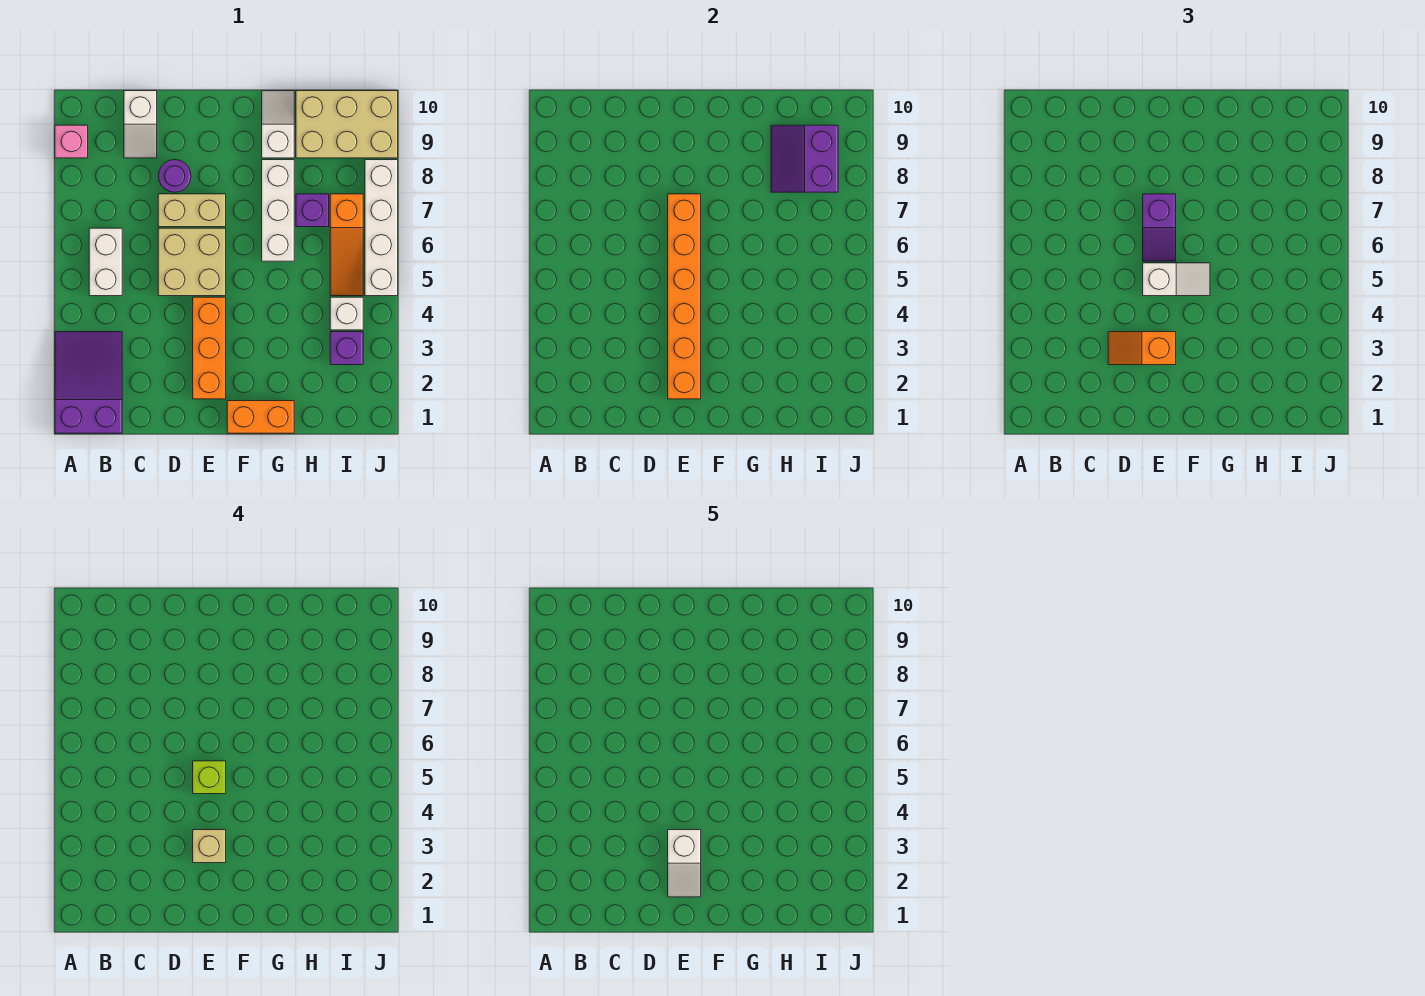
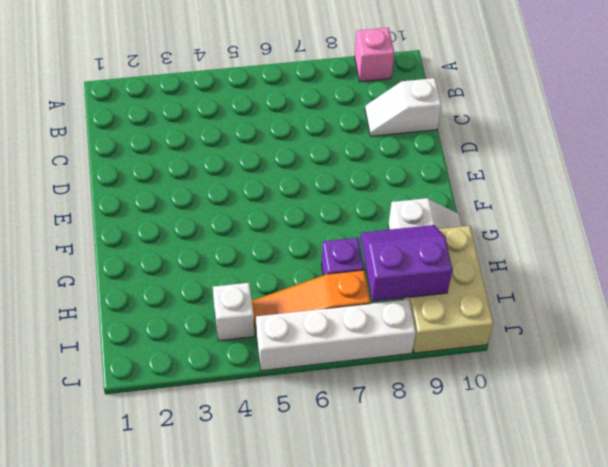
none -> purple slope A1:B3 level 1 top 1
none -> white brick B5:B6 level 1
none -> tan brick D5:E6 level 1

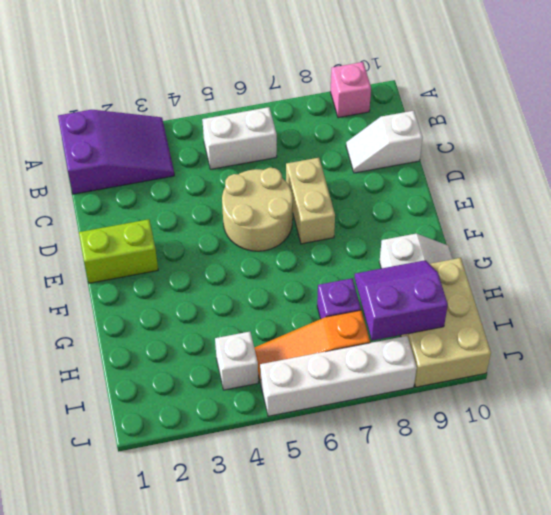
tan round brick D5:E6 level 1 -> tan brick D5:E6 level 1
lime brick E1:E2 level 1 -> orange brick E2:E4 level 1
none -> purple round brick D8 level 1
none -> orange brick F1:G1 level 1
none -> white brick G6:G8 level 1

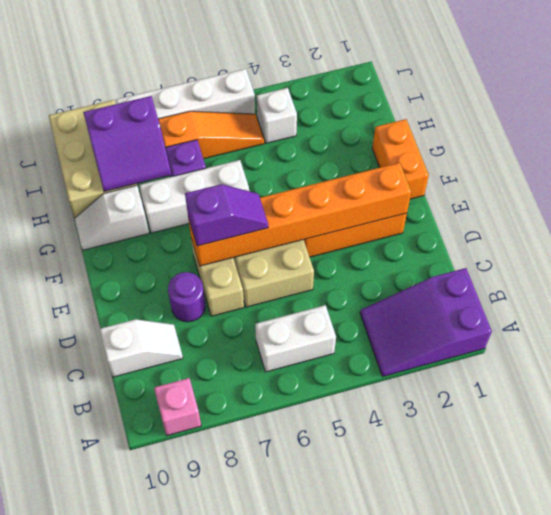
none -> purple brick I3 level 1
none -> orange slope D3:E3 level 3 top E
none -> white slope E5:F5 level 3 top E

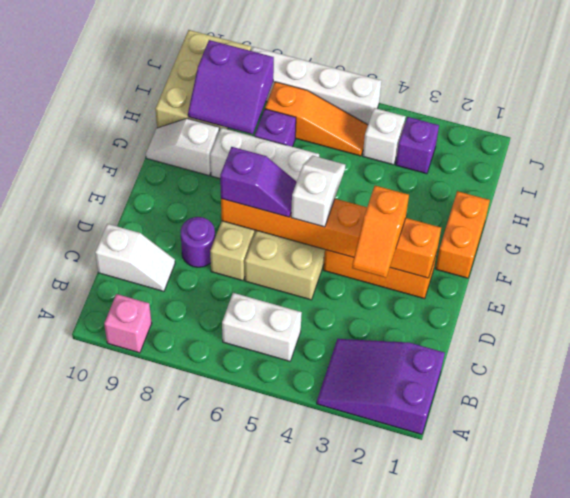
none -> tan brick E3 level 4
none -> lime brick E5 level 4
none -> white slope E2:E3 level 5 top 3

